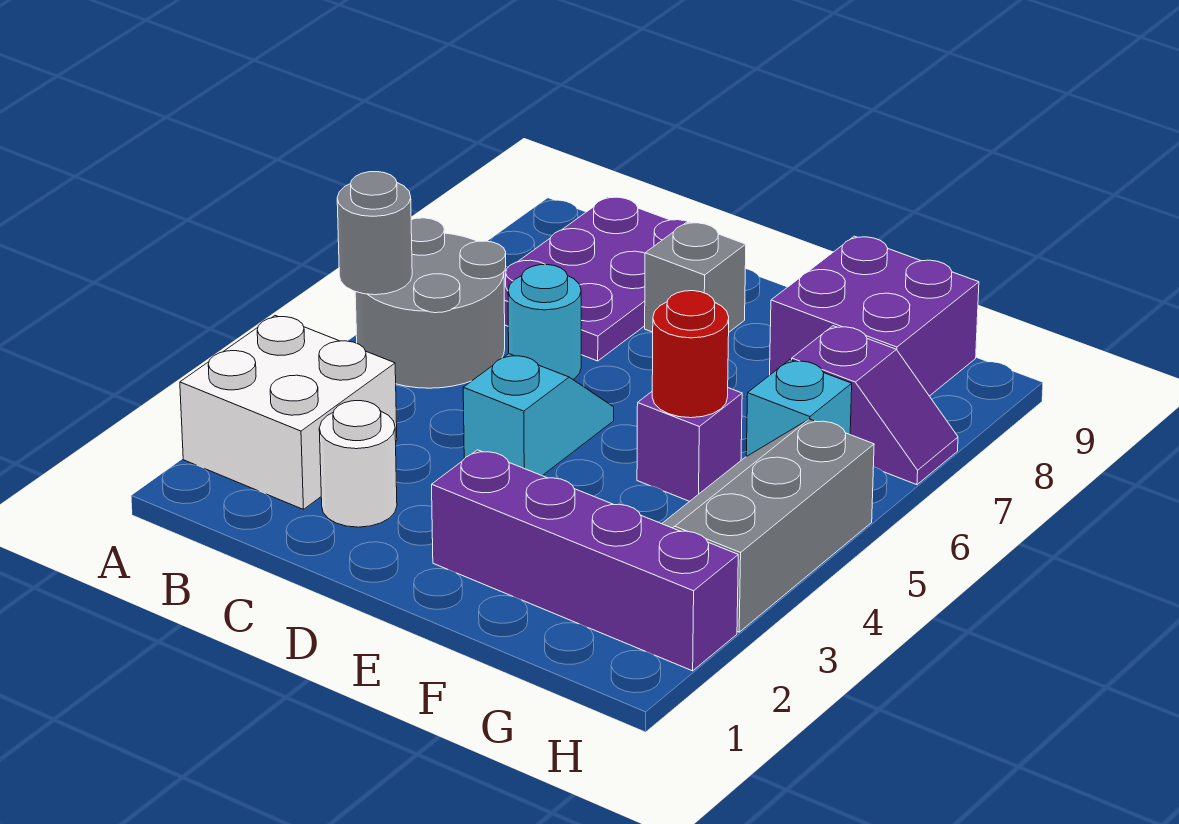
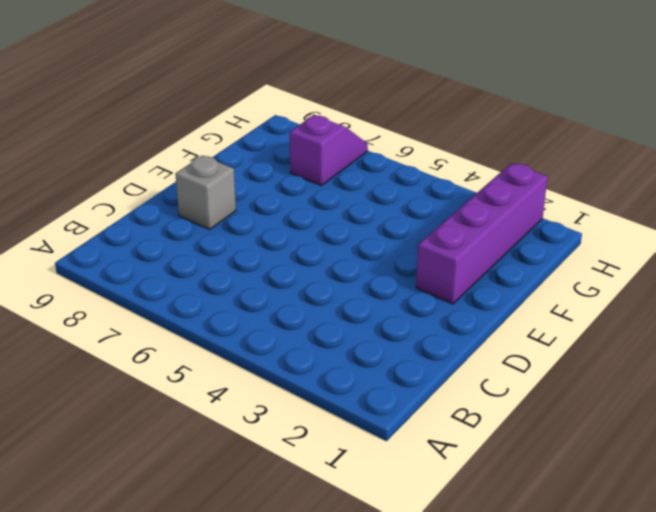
none -> white brick A2:B3 level 1
none -> grey round brick A5:B6 level 1
none -> purple plate B7:C9 level 1

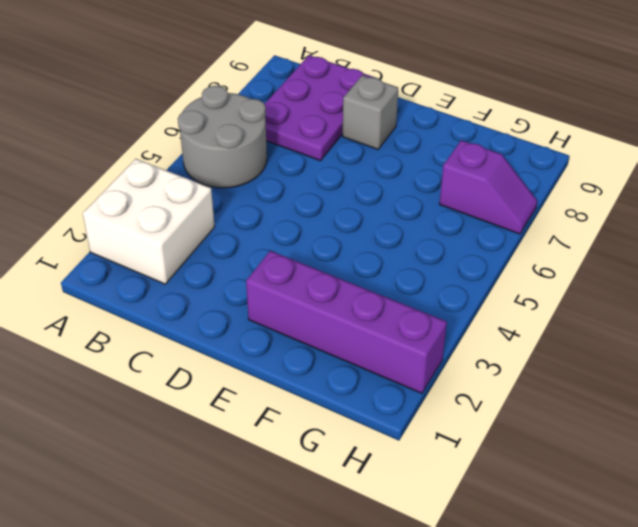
none -> white round brick C2 level 1
none -> cyan round brick C6 level 1
none -> cyan slope D4:D5 level 1 top 4

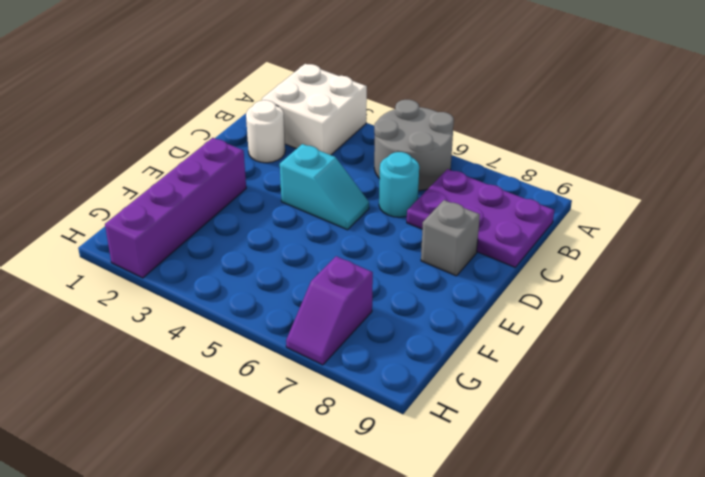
none -> purple brick F5 level 1
none -> purple brick F8:G9 level 1
none -> grey slope G3:H5 level 1 top H

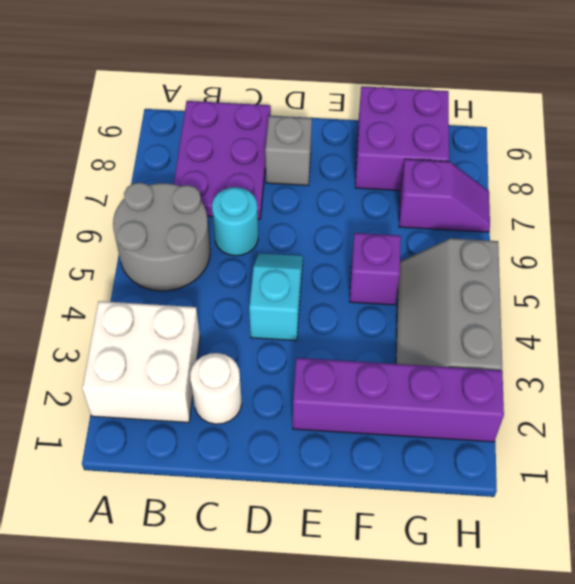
none -> cyan brick G6 level 1
none -> grey round brick A5 level 2
none -> red round brick F5 level 2

